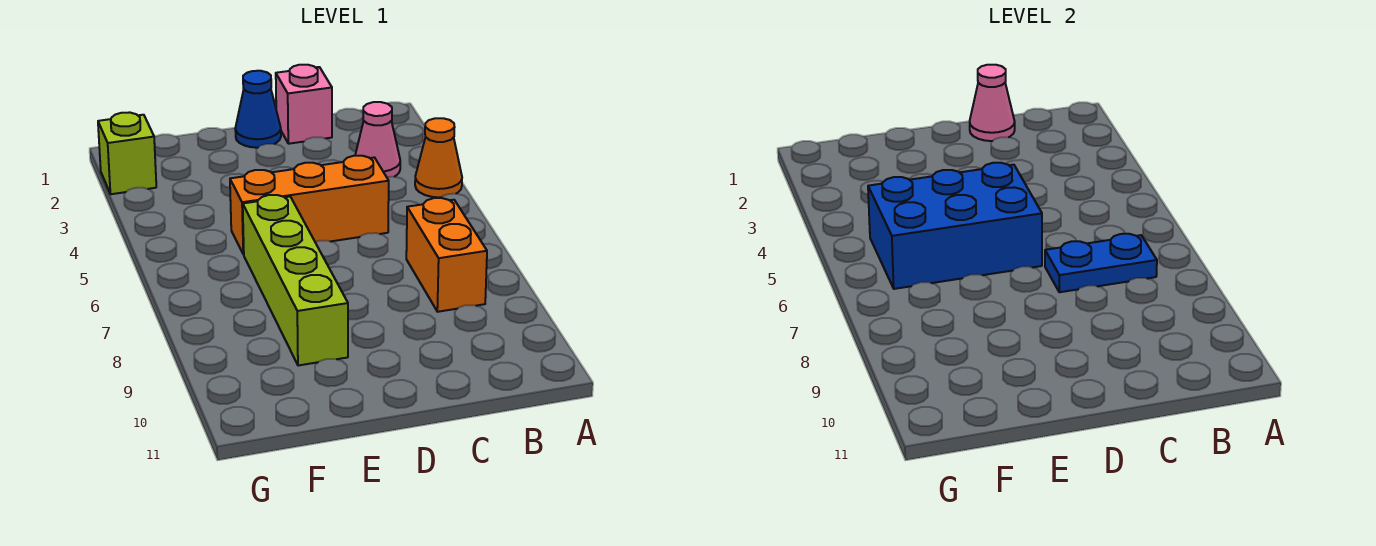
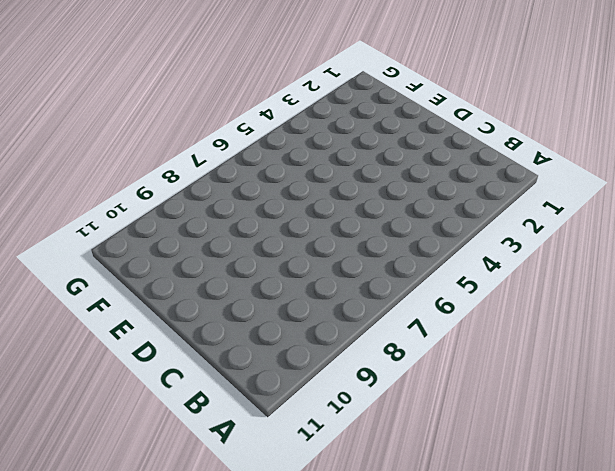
none -> orange cone A4 level 1
none -> pink cone B3 level 1

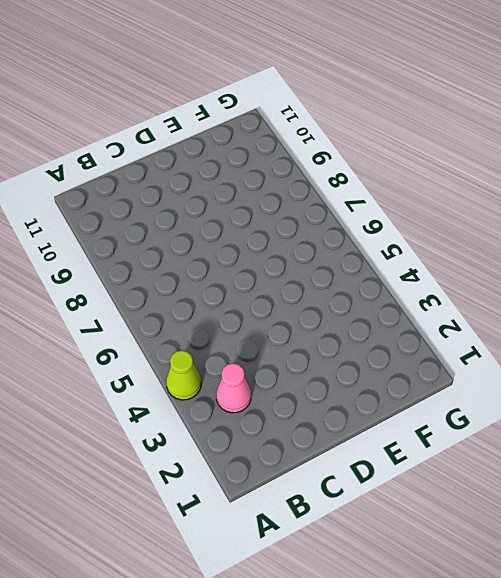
lime cone A4 level 1 -> orange cone A4 level 1
none -> orange brick B7:B8 level 1
none -> pink brick C1 level 1

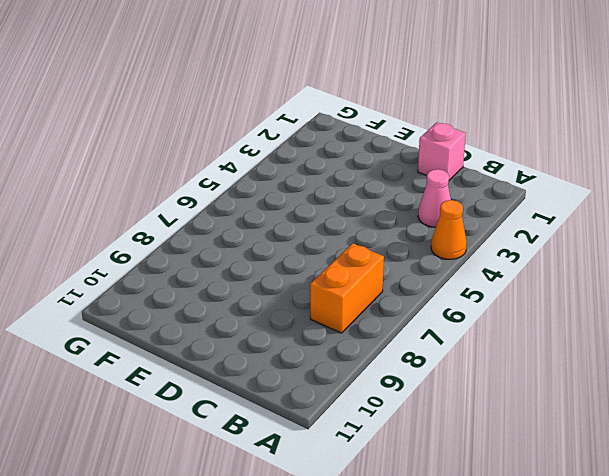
none -> orange brick C5:E5 level 1
none -> blue cone D1 level 1

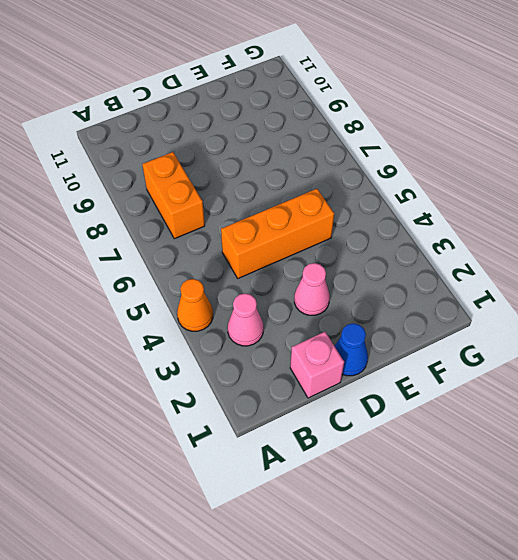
pink cone D3 level 1 -> pink cone C1 level 2
none -> lime brick E6:E9 level 1
none -> lime brick G2 level 1

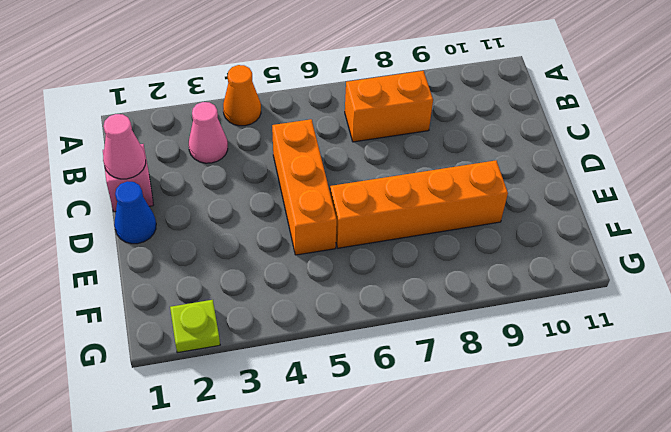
orange brick E6:E9 level 1 -> lime brick E6:E9 level 1
lime plate G2 level 1 -> lime brick G2 level 1
none -> blue plate B7:C7 level 2
none -> blue brick D5:F6 level 2

